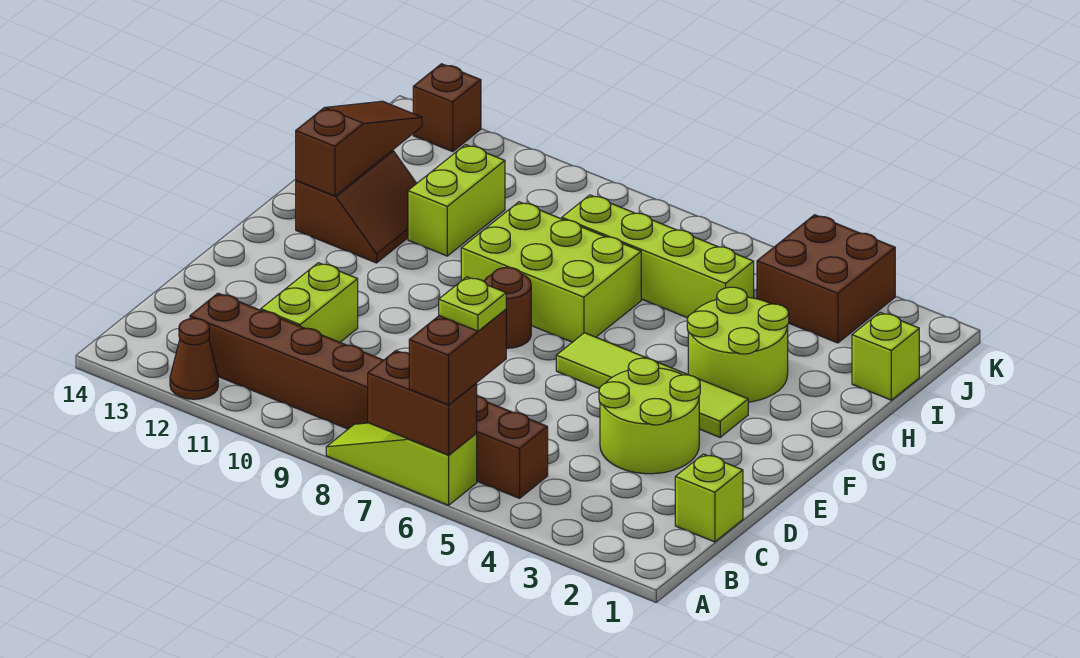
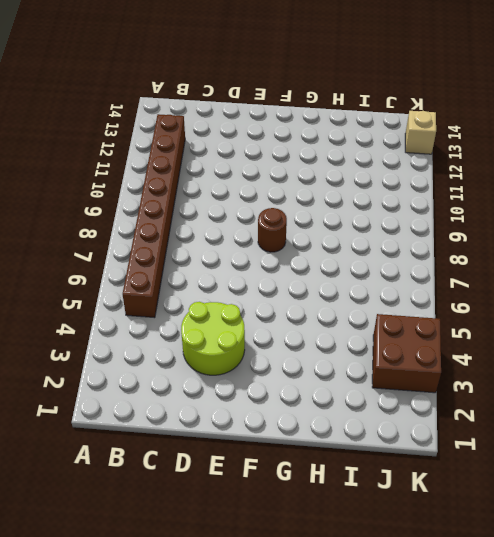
tan brick K13 level 1 -> brown brick K13 level 1
none -> lime slope A6:A8 level 1 top 6
none -> brown cone A12 level 1
none -> lime brick C1 level 1

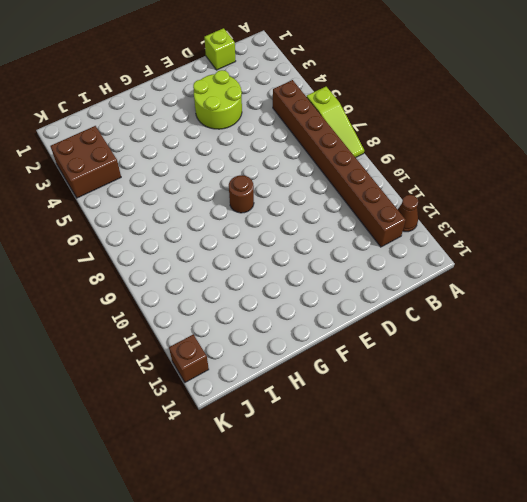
none -> lime brick C11:D11 level 1
none -> lime tile F3:F6 level 1
none -> lime round brick G3:H4 level 1

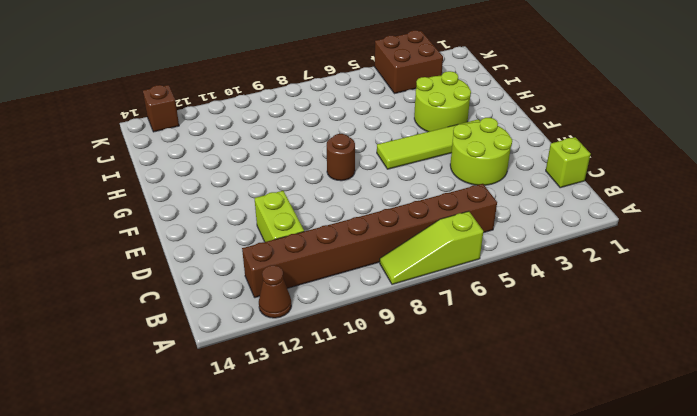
none -> lime brick G7:H9 level 1
none -> brown slope G12:H13 level 1 top 13
none -> lime brick H11:I11 level 1

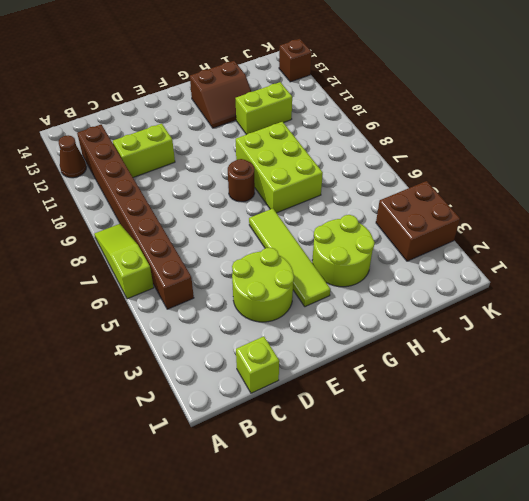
none -> lime brick I1 level 1
none -> lime brick I5:I8 level 1
none -> brown brick A6:A7 level 2

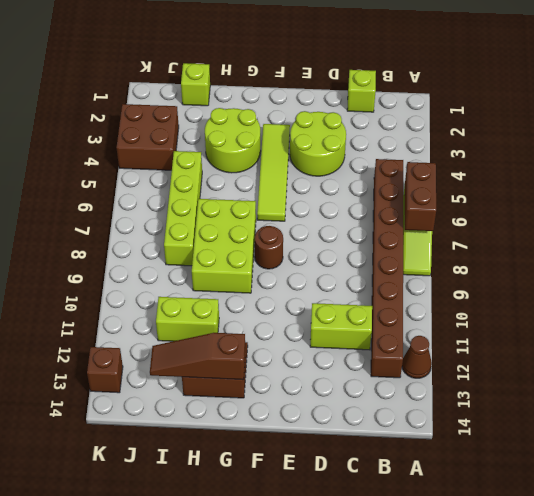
none -> brown brick A6:B6 level 3
none -> lime plate B6 level 4

